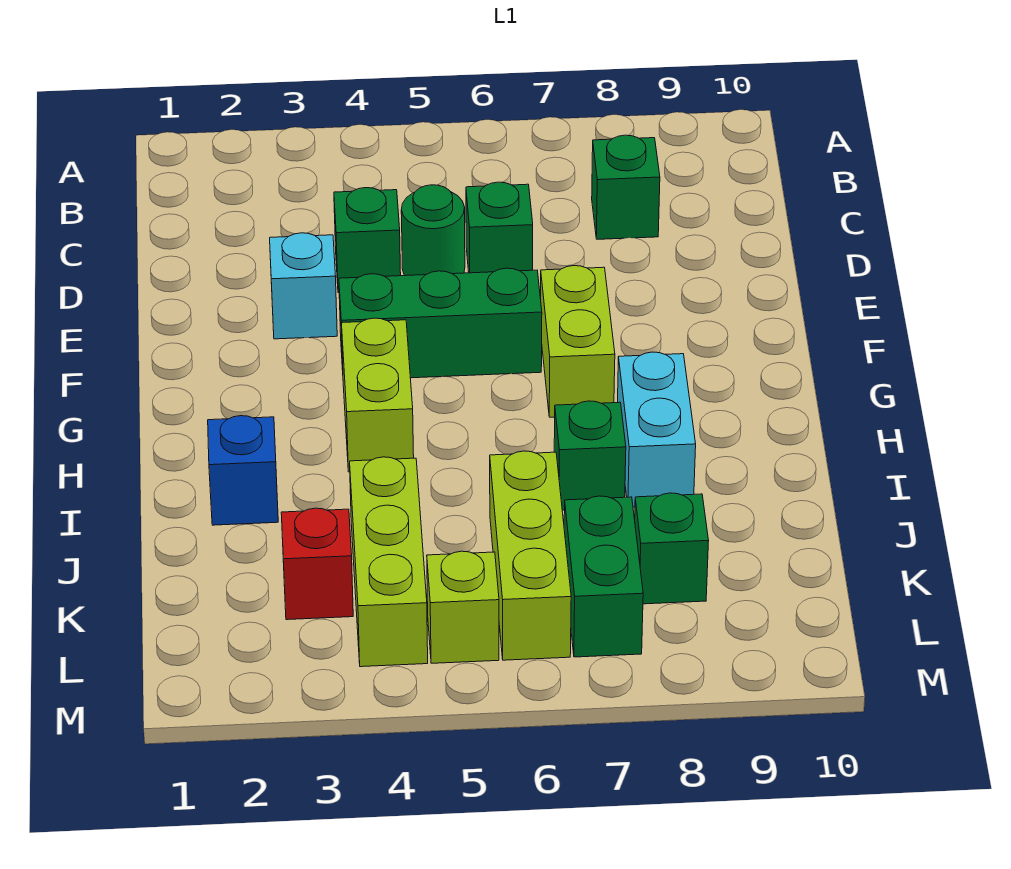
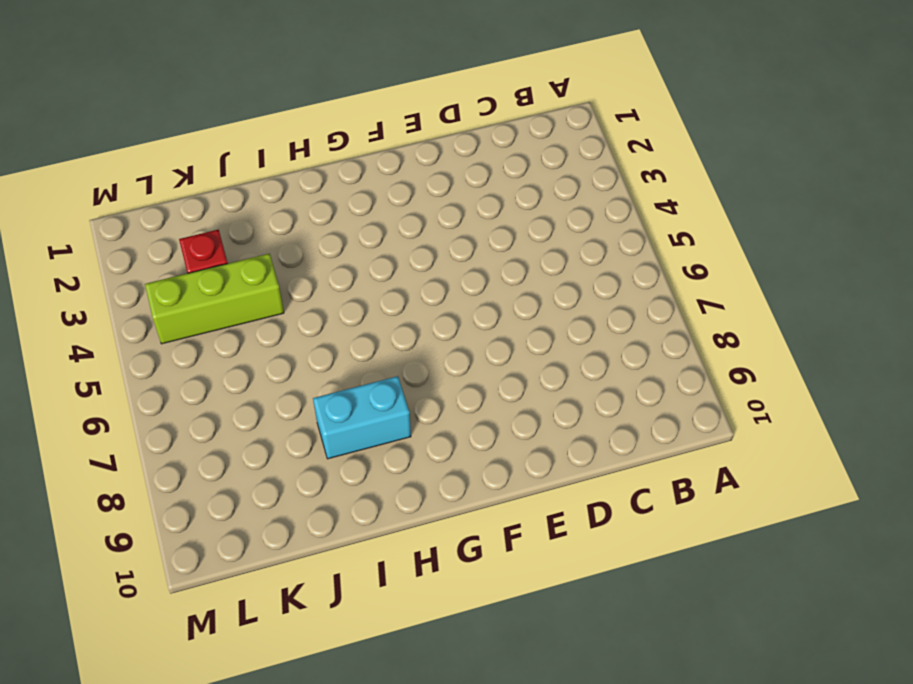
none -> green brick C8 level 1
none -> green brick D4 level 1
none -> green round brick D5 level 1

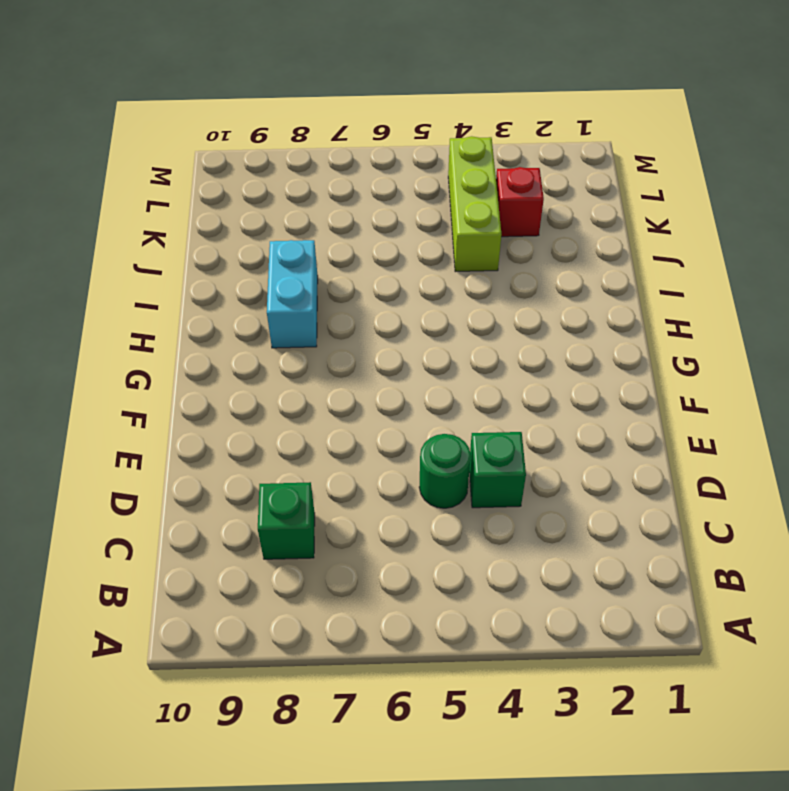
none -> green brick D6 level 1
none -> cyan brick E3 level 1
none -> green brick F4:F6 level 1

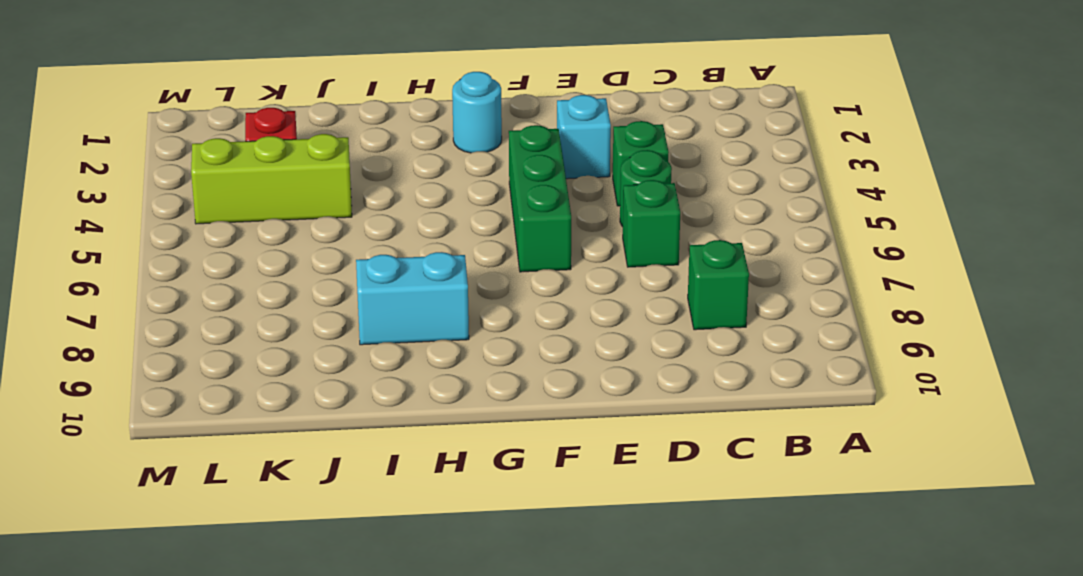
cyan round brick G2 level 1 -> none
none -> lime brick F7:G7 level 1
none -> lime brick G4:H4 level 1
none -> blue brick I2 level 1

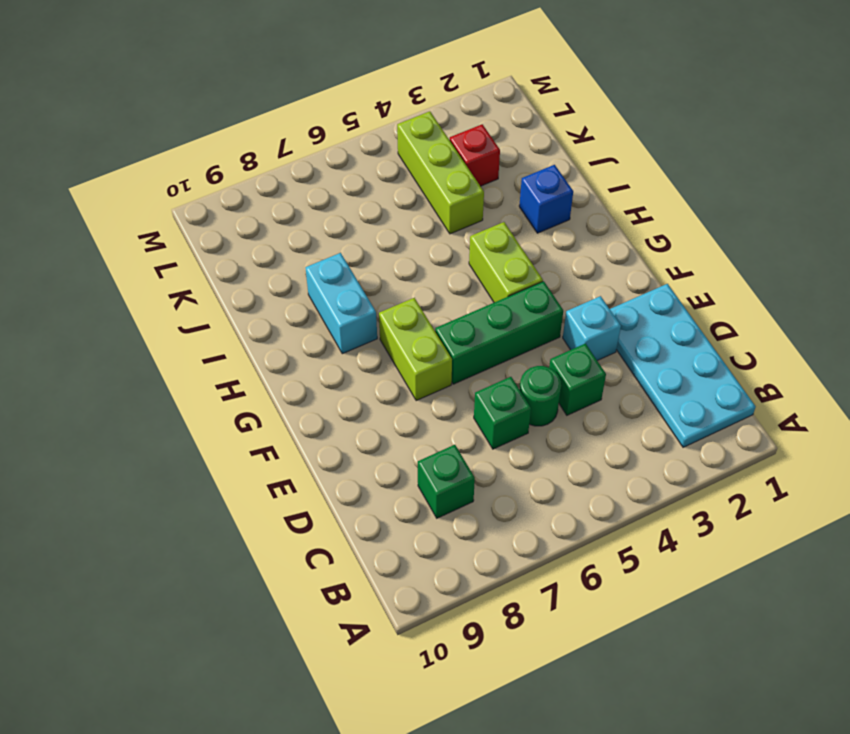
cyan plate B1:E2 level 1 -> none
none -> green brick I7 level 1
none -> lime brick J6:L6 level 1
none -> green brick K7:L7 level 1

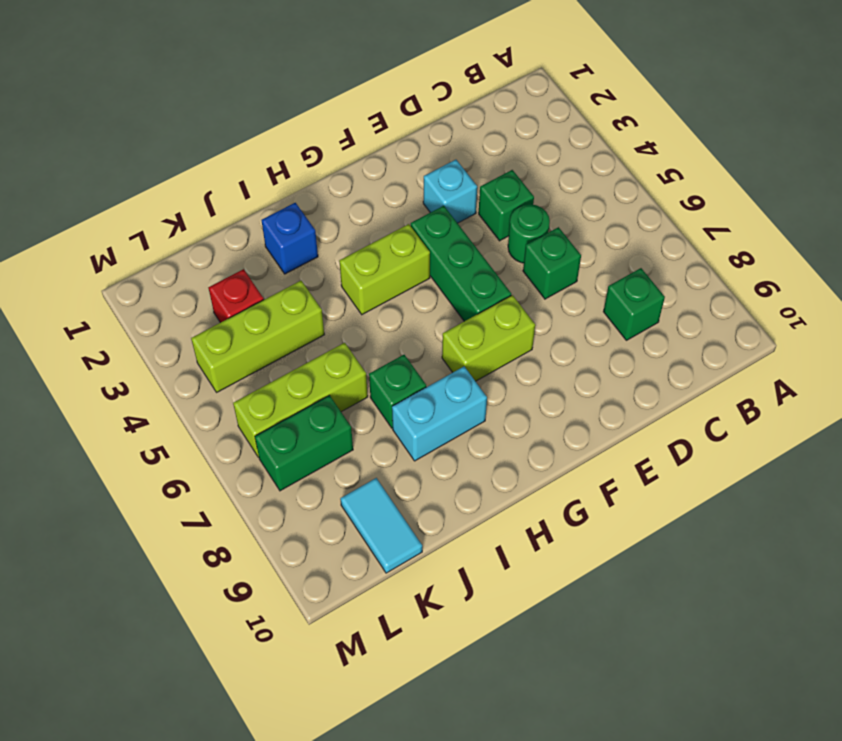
cyan tile K9:K10 level 1 -> none
none -> green brick K8 level 1
none -> lime brick L5 level 1

